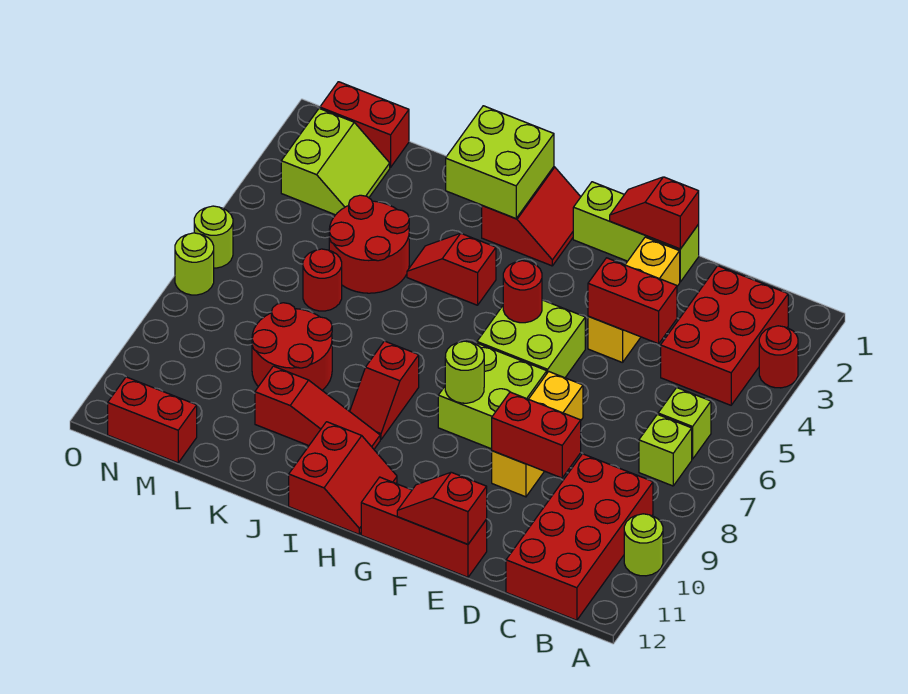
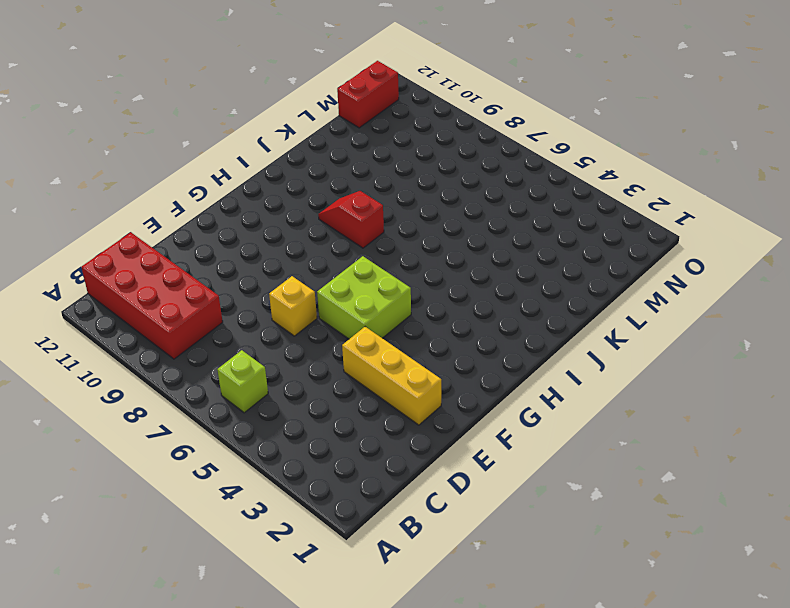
yellow brick E7 level 1 -> yellow brick E7:E9 level 1
none -> red round brick A3 level 1
none -> lime round brick A10 level 1
none -> red brick B2:C4 level 1
none -> lime brick B7 level 1

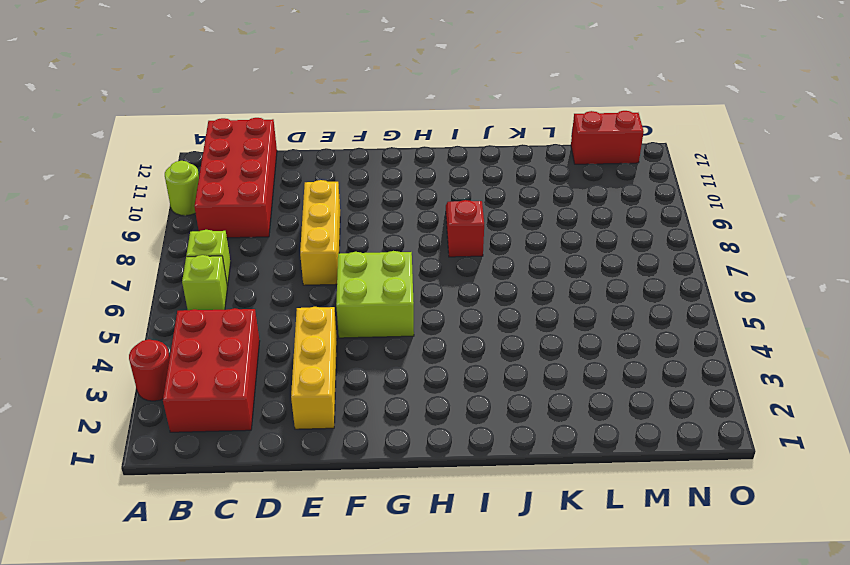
none -> lime brick E1:G1 level 1
none -> red brick E12:G12 level 1
none -> lime brick F7:G8 level 1
none -> red slope H1:I2 level 1 top I

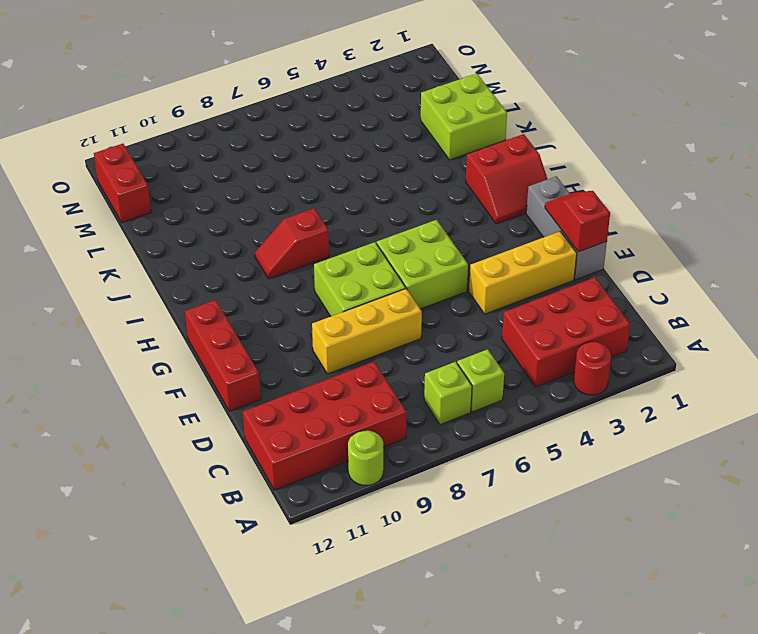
grey brick E1:G1 level 1 -> lime brick E1:G1 level 1
lime brick K1:L2 level 1 -> lime brick I1:J2 level 2
none -> red slope H11:I12 level 1 top I
none -> red slope I4:J4 level 1 top I
none -> red slope I10:K10 level 1 top K
none -> red round brick K4:L5 level 1

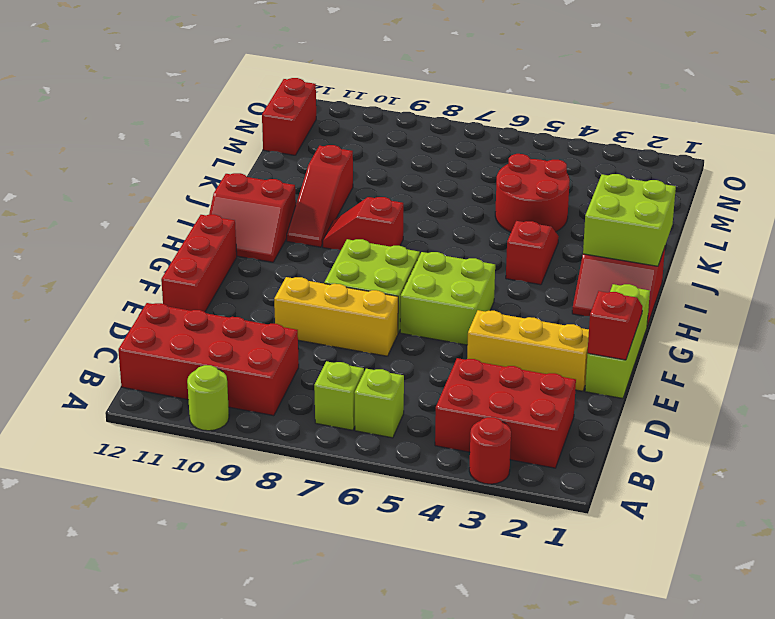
none -> red round brick K8:L9 level 1
none -> red round brick L6 level 1
none -> red brick M1:N1 level 1
none -> lime slope M2:N3 level 1 top N

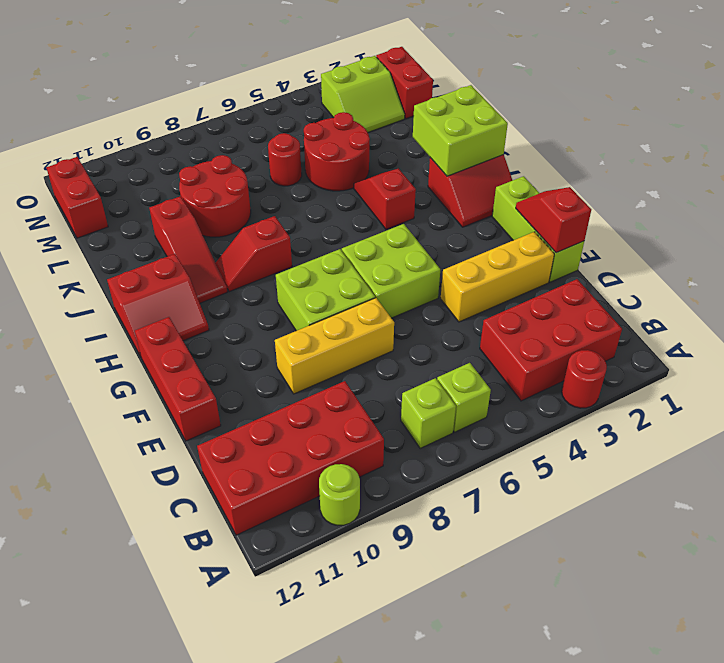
none -> lime round brick O6 level 1
none -> lime round brick O7 level 1
none -> red brick D4:E4 level 2
none -> red brick D9:E9 level 2

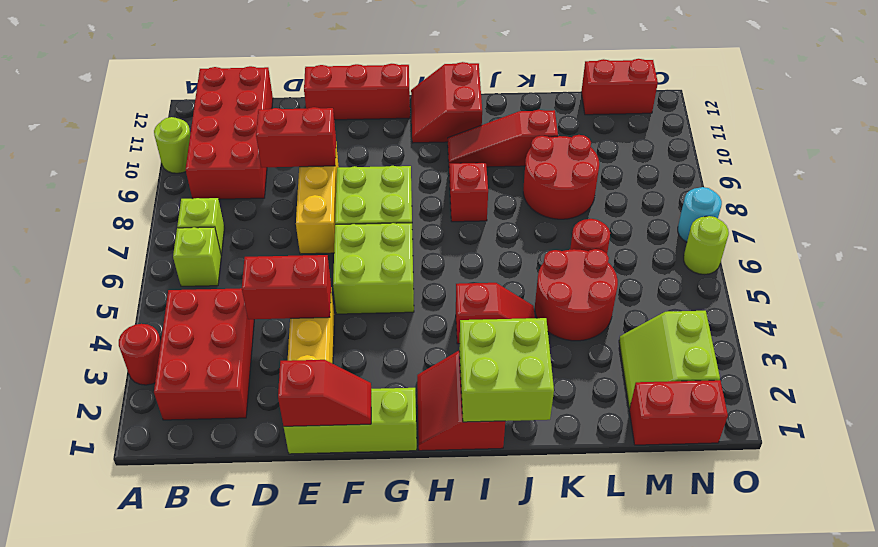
cyan round brick O7 level 1 -> lime round brick O7 level 1
none -> red slope E12:F12 level 2 top E
none -> red round brick G5 level 2
none -> lime round brick G8 level 2

